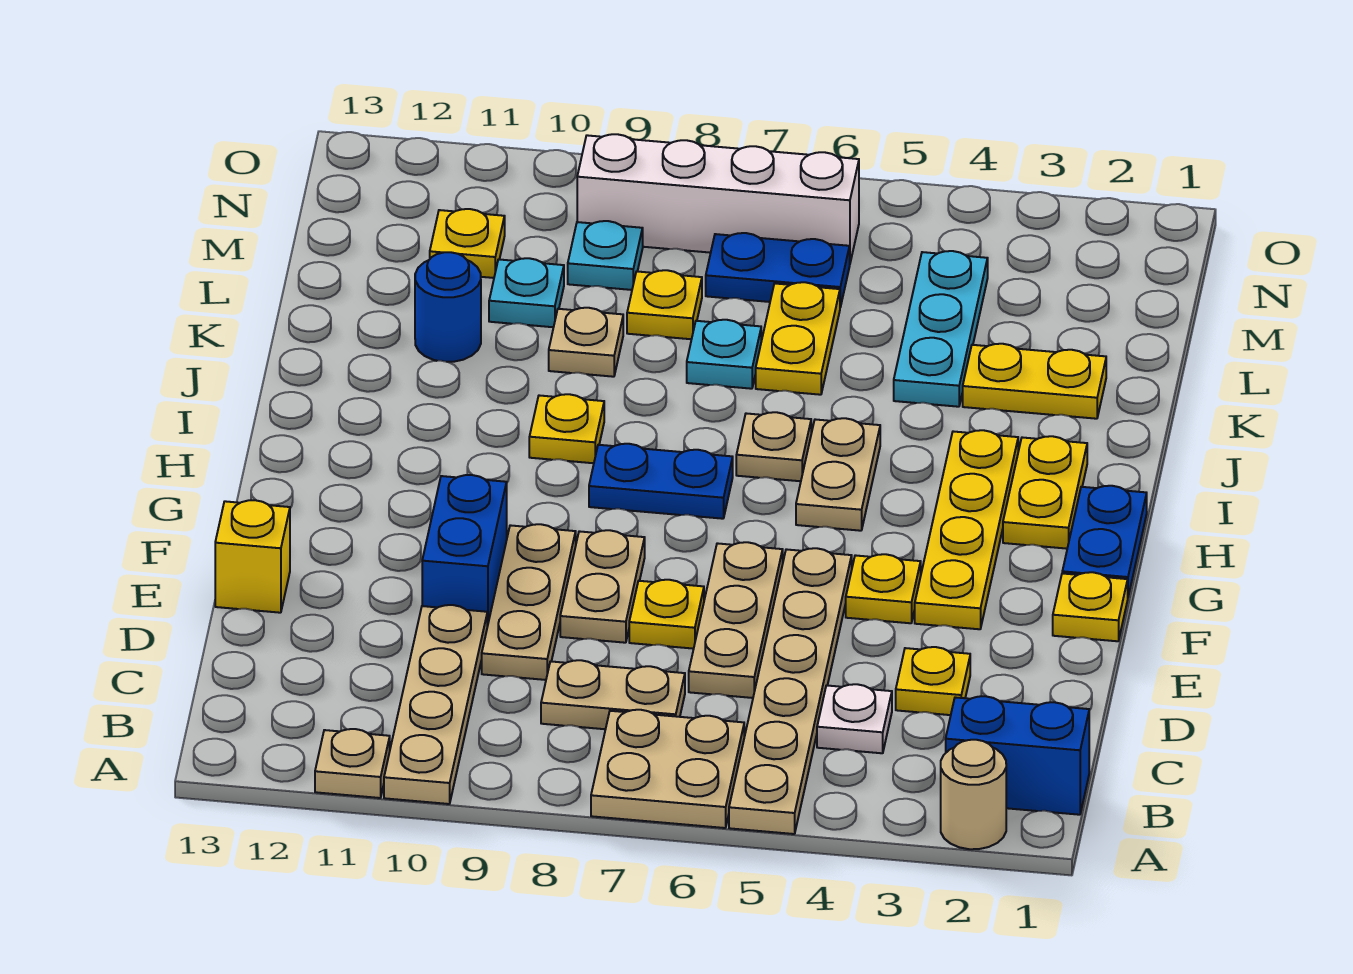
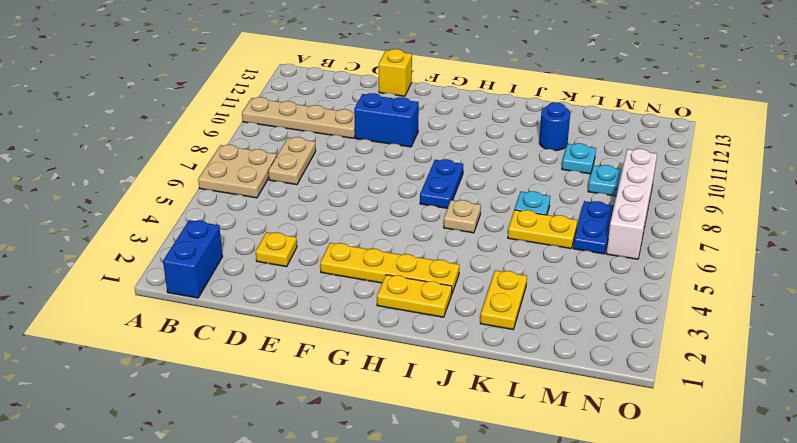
none -> tan round brick A2 level 1
none -> tan plate A5:F5 level 1
none -> tan plate A11 level 1
none -> white plate C4 level 1

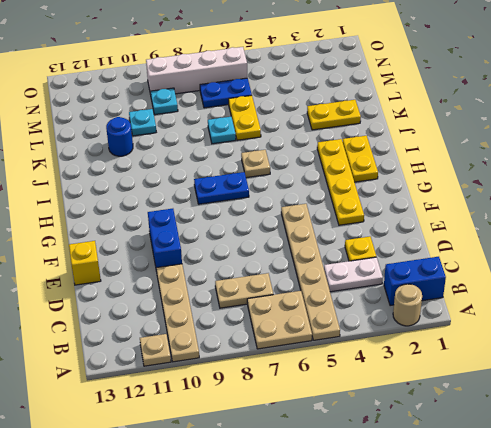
white plate C3:C4 level 1 -> white plate C4 level 1
none -> tan plate D6:F6 level 1
none -> tan plate D9:F9 level 1
none -> yellow plate E7 level 1
none -> tan plate E8:F8 level 1

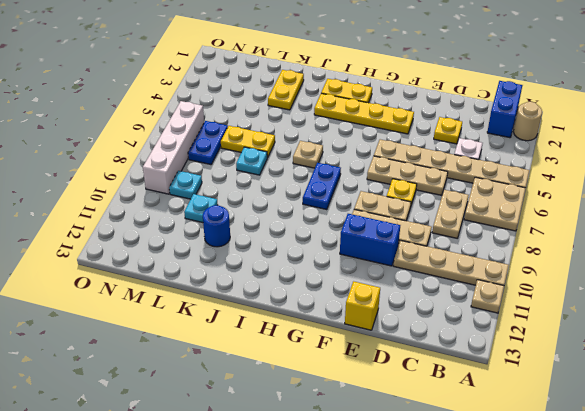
none -> yellow plate F1 level 1
none -> yellow plate F4 level 1
none -> blue plate G1:H1 level 1
none -> tan plate H5:I5 level 1

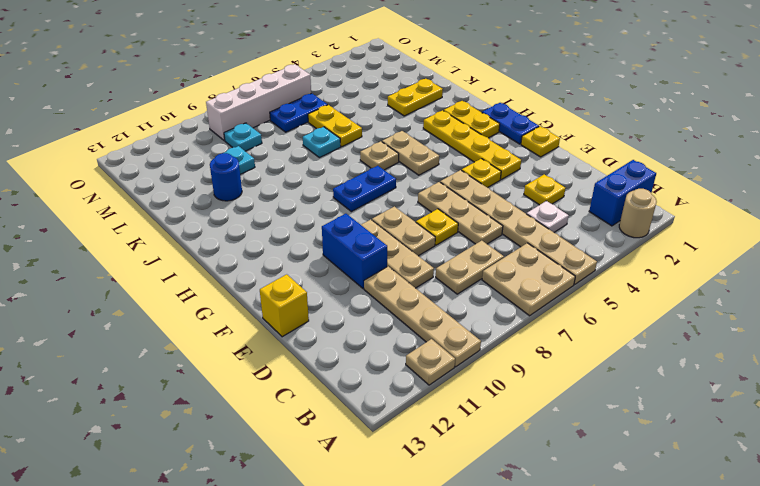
none -> yellow plate I9 level 1
none -> cyan plate K4:M4 level 1
none -> tan plate K9 level 1
none -> yellow plate L8 level 1

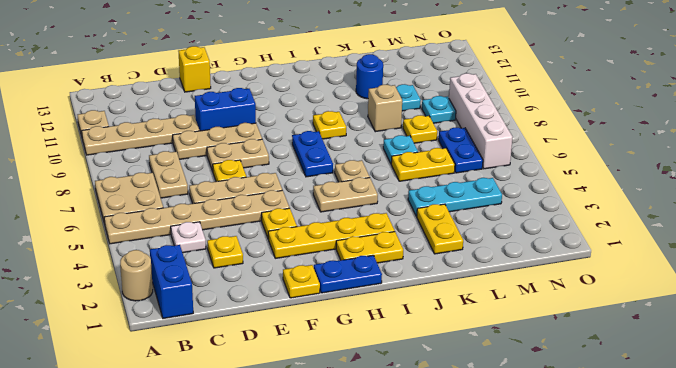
tan brick K9 level 1 -> tan plate K9 level 1
none -> yellow plate M11 level 1

